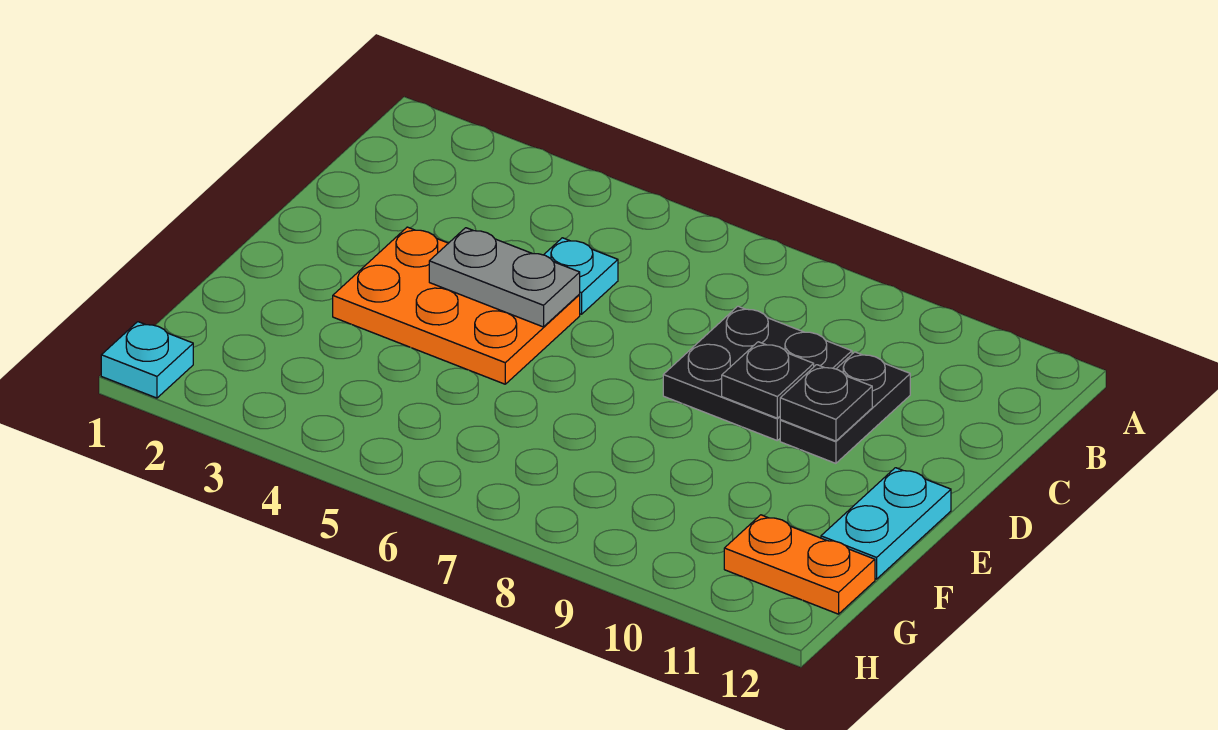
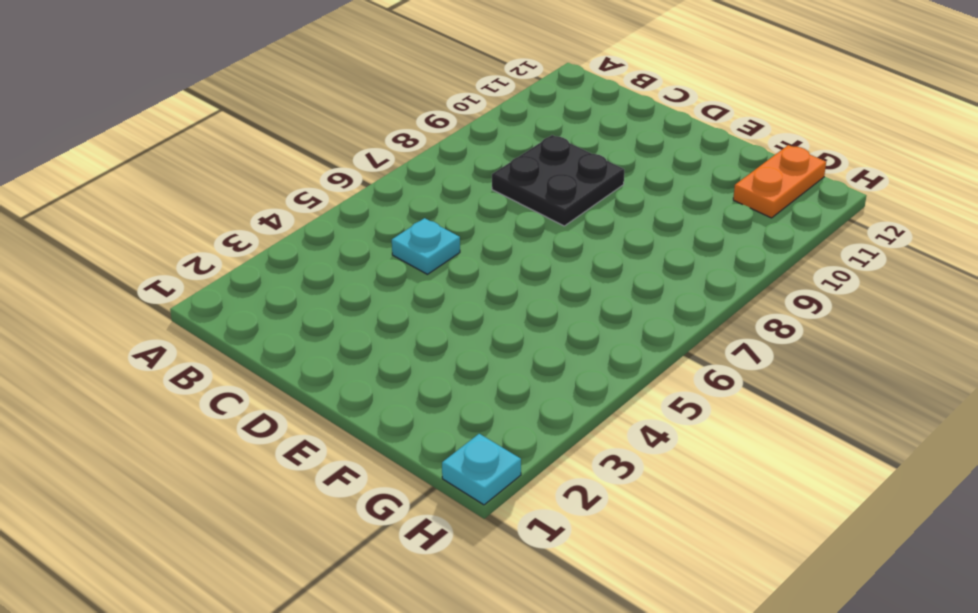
none -> black plate C10:D10 level 1
none -> orange plate D3:E5 level 1

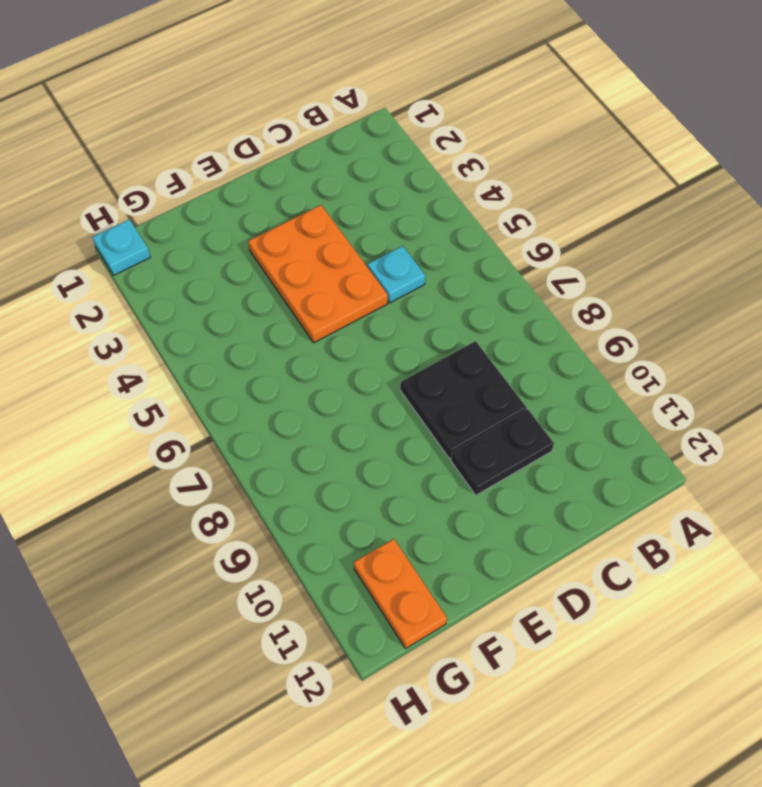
none -> cyan plate E12:F12 level 1
none -> grey plate D4:D5 level 2

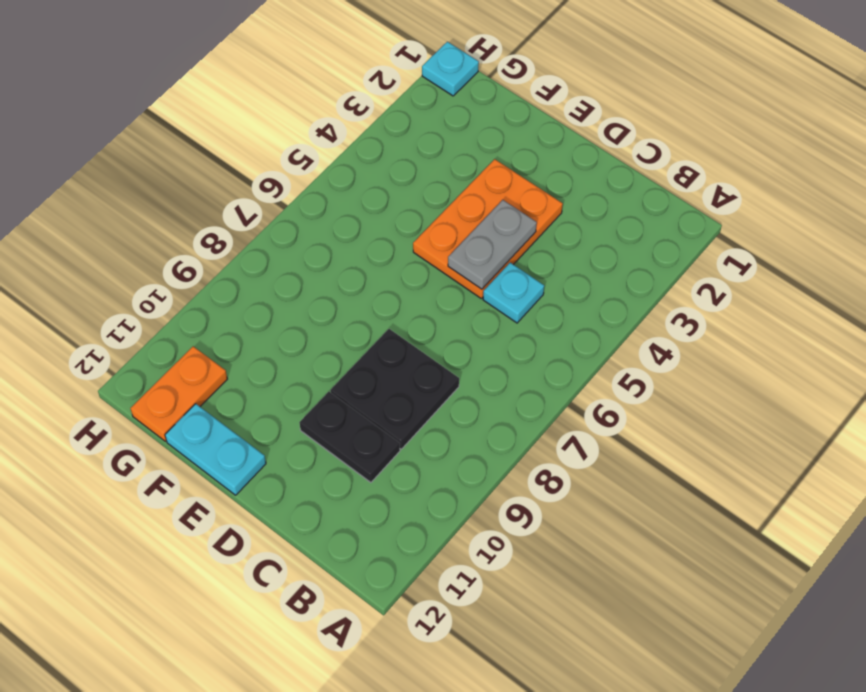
none -> black plate D9 level 2
none -> black plate D10 level 2

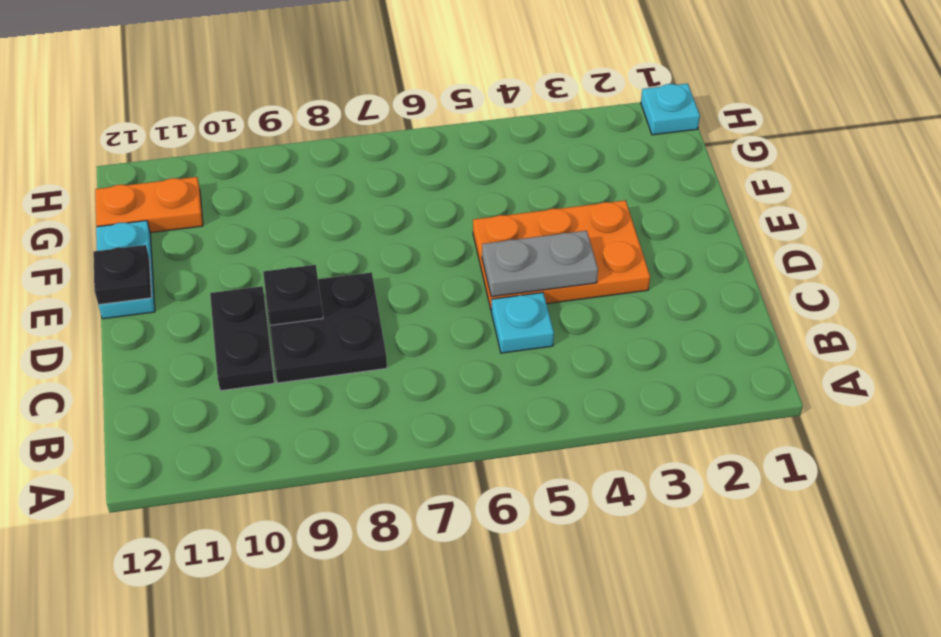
black plate E12 level 2 -> black plate D10 level 2

